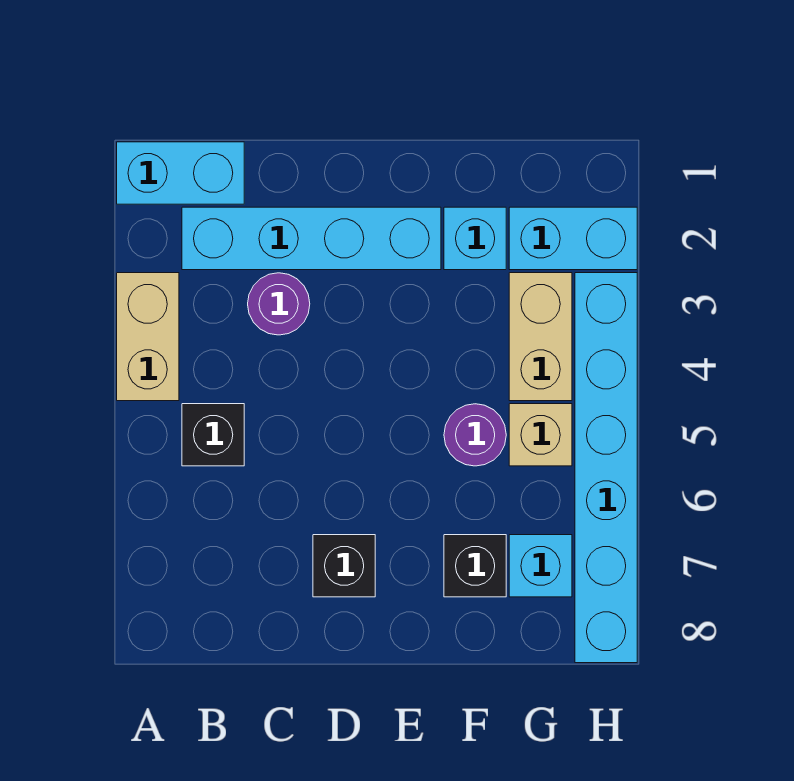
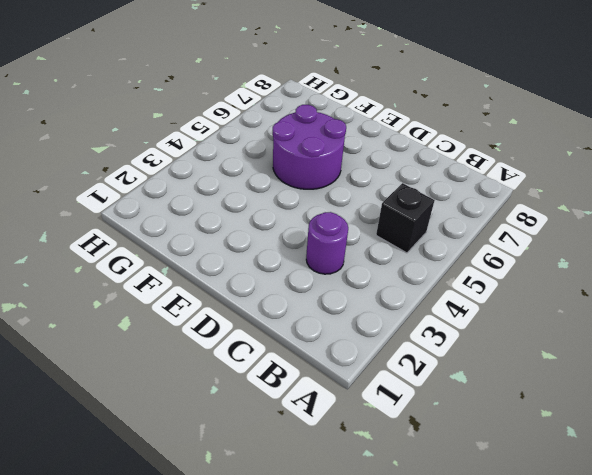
purple round brick E5:F6 level 1 -> purple round brick F5 level 1
none -> cyan brick A1:B1 level 1
none -> tan brick A3:A4 level 1
none -> cyan brick B2:E2 level 1

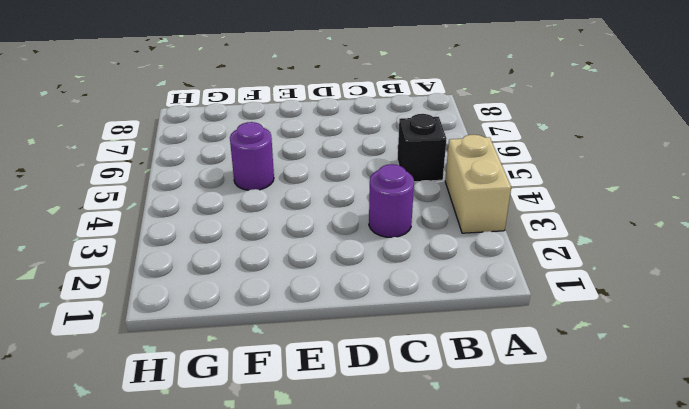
none -> cyan brick A1:B1 level 1
none -> cyan brick B2:E2 level 1
none -> black brick D7 level 1

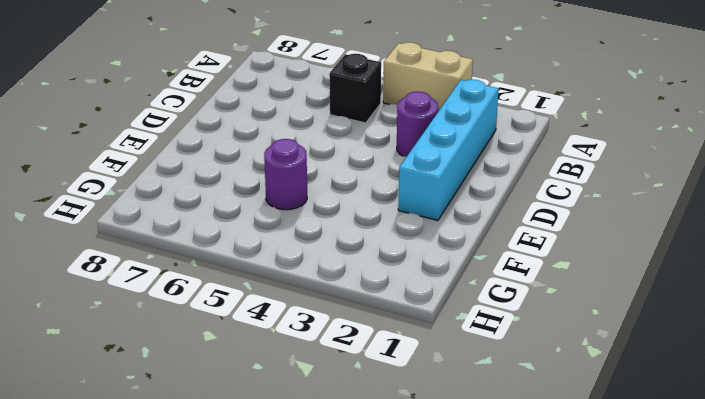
none -> cyan brick A1:B1 level 1
none -> black brick D7 level 1
none -> cyan brick F2 level 1

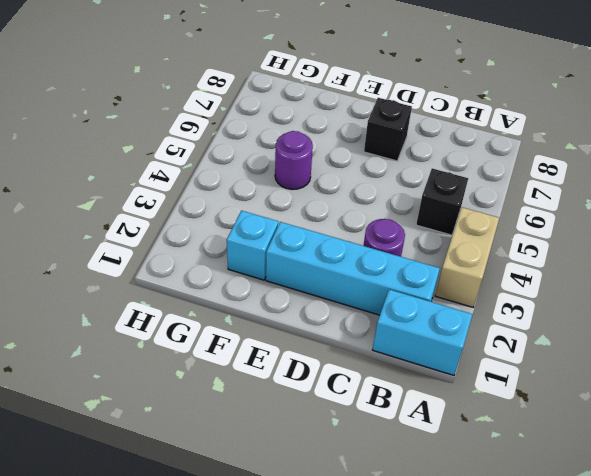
none -> black brick F7 level 1
none -> cyan brick G2:H2 level 1
none -> tan brick G3:G4 level 1

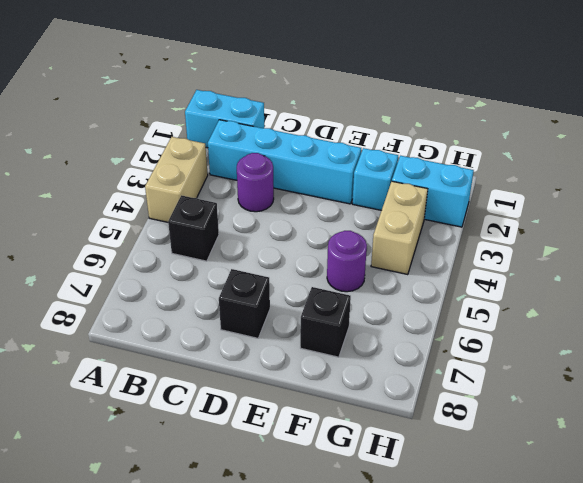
none -> tan brick G5 level 1
none -> cyan brick G7 level 1
none -> cyan brick H3:H8 level 1

